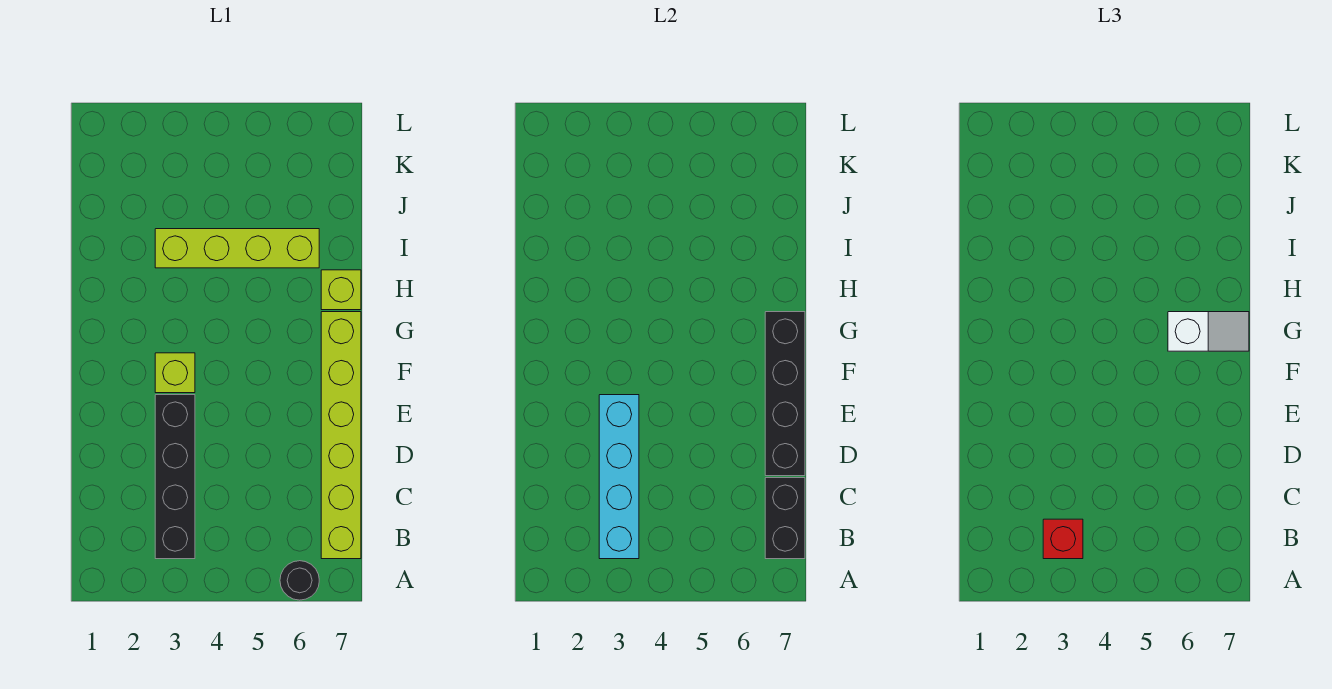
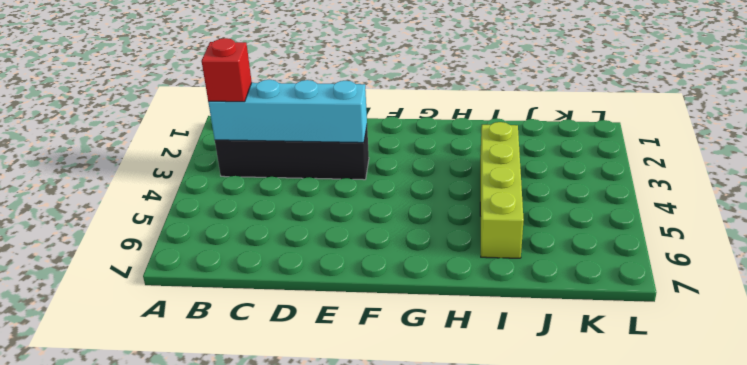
none -> black round brick A6 level 1
none -> lime brick B7:G7 level 1

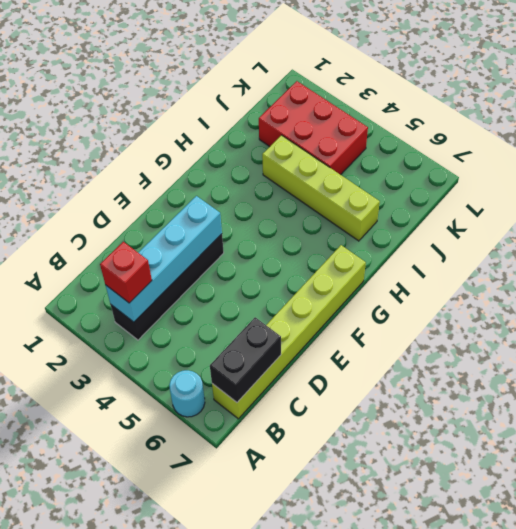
cyan round brick A6 level 1 -> black round brick A6 level 1
red brick J2:K4 level 1 -> none
none -> lime brick F3 level 1
none -> lime brick H7 level 1

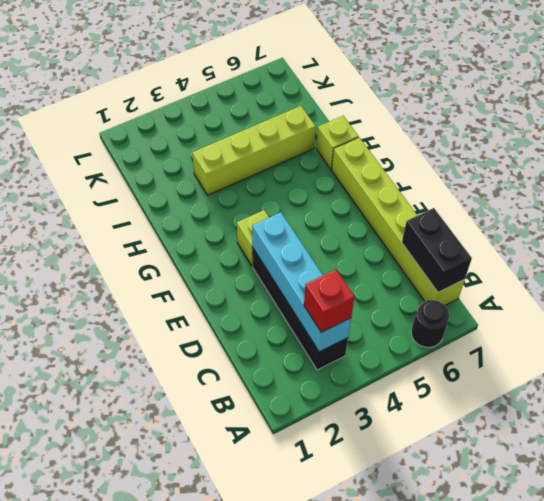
none -> black brick D7:G7 level 2
none -> white slope G6:G7 level 3 top 6

